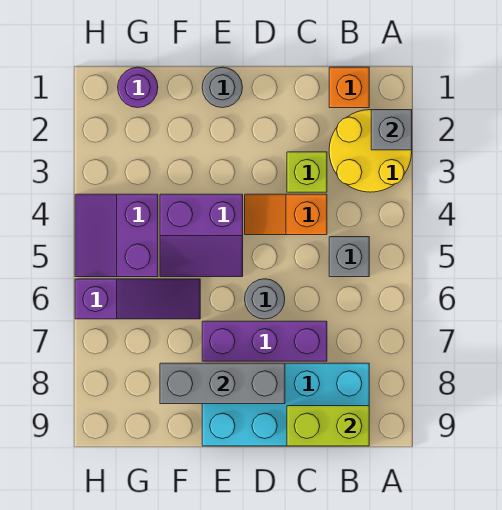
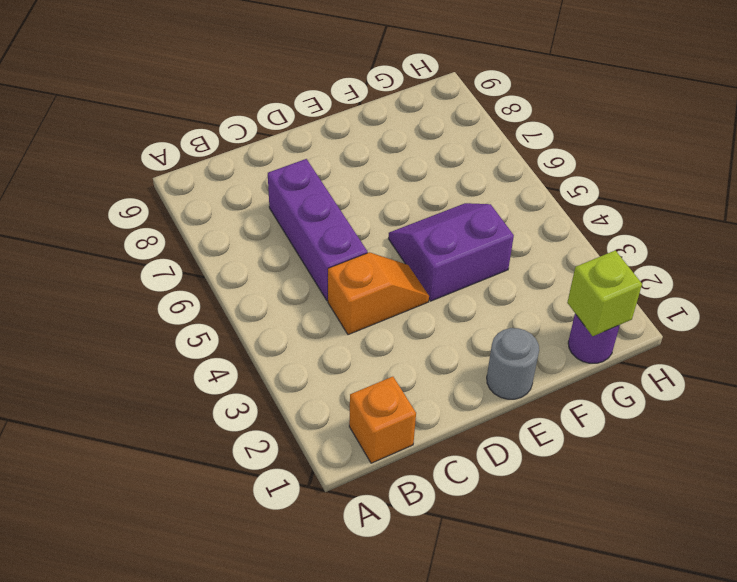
purple brick C5:C7 level 1 -> purple brick C7:E7 level 1
lime brick G1 level 2 -> lime brick C3 level 1
none -> yellow round brick A2:B3 level 1
none -> grey brick B5 level 1
none -> cyan brick B8:E9 level 1

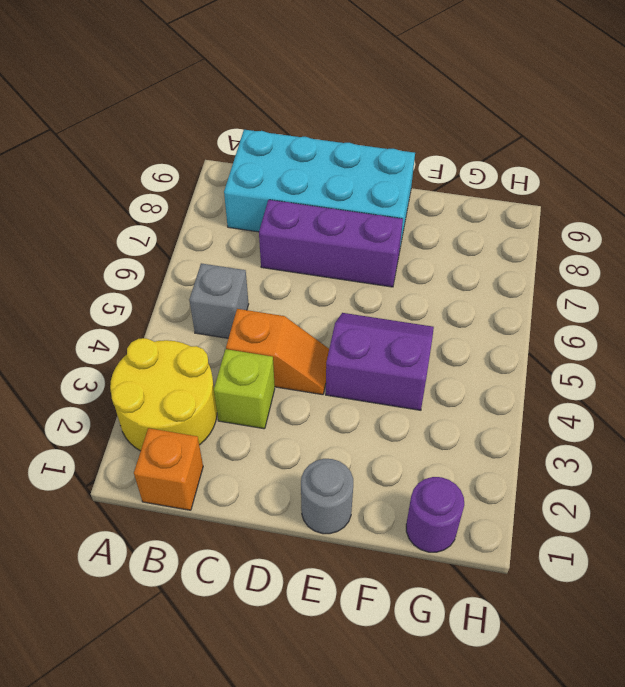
none -> grey round brick D6 level 1
none -> purple slope F6:H6 level 1 top H
none -> purple slope G4:H5 level 1 top G

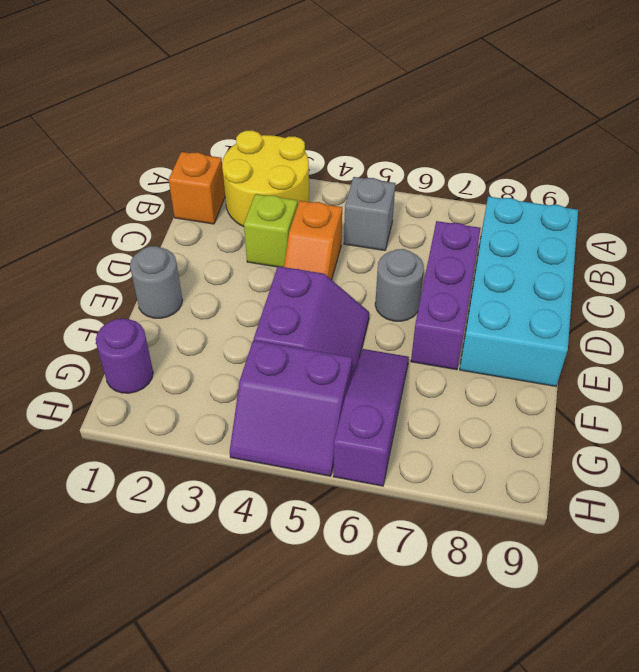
none -> grey brick A2 level 2
none -> lime brick B9:C9 level 2
none -> grey brick D8:F8 level 2

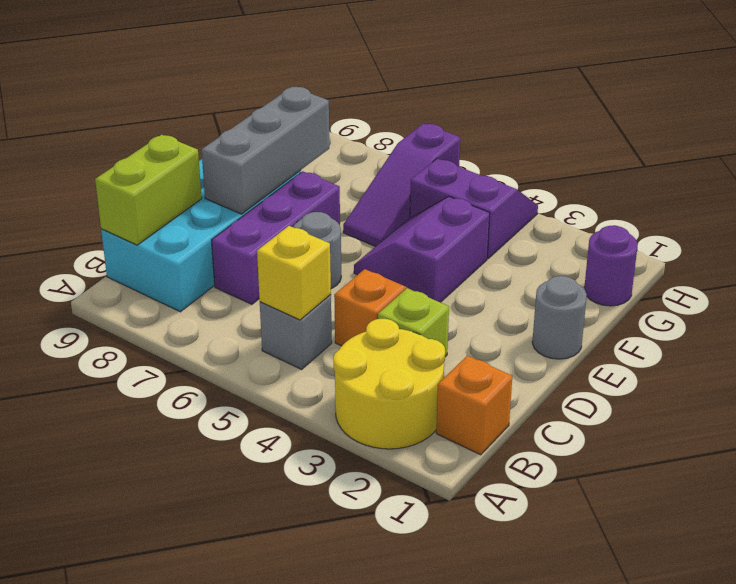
yellow brick B5 level 2 -> none
none -> grey brick A2 level 2

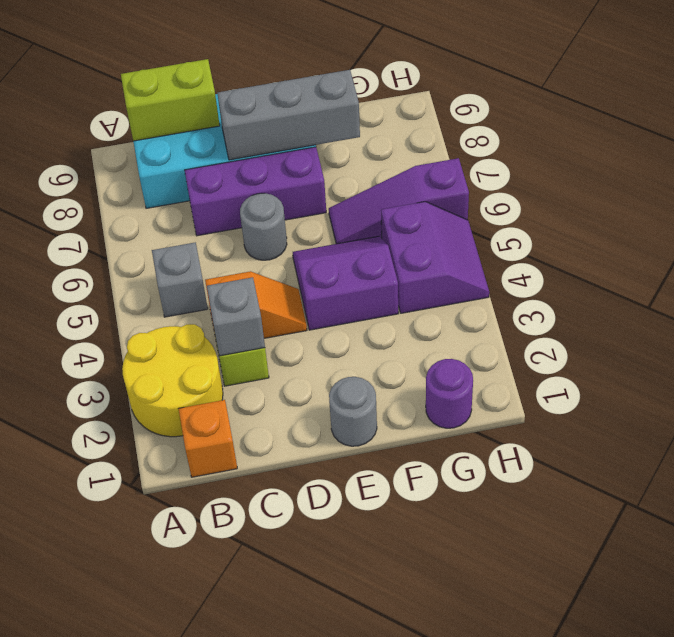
grey brick C3 level 2 -> grey brick A2 level 2

